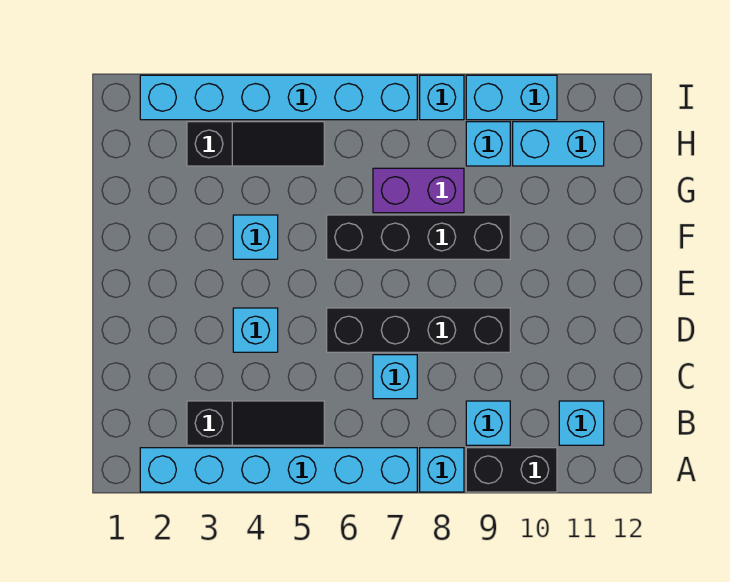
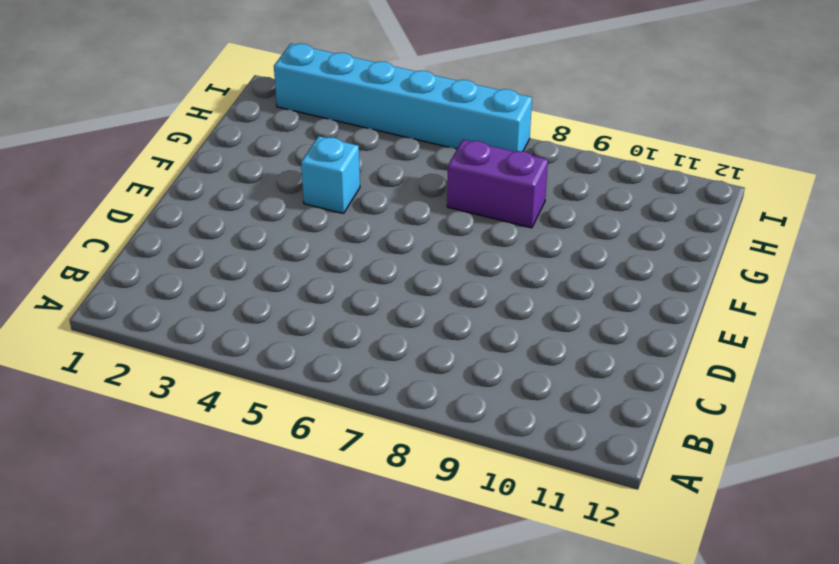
none -> cyan brick A2:A7 level 1
none -> cyan brick A8 level 1
none -> black brick A9:A10 level 1

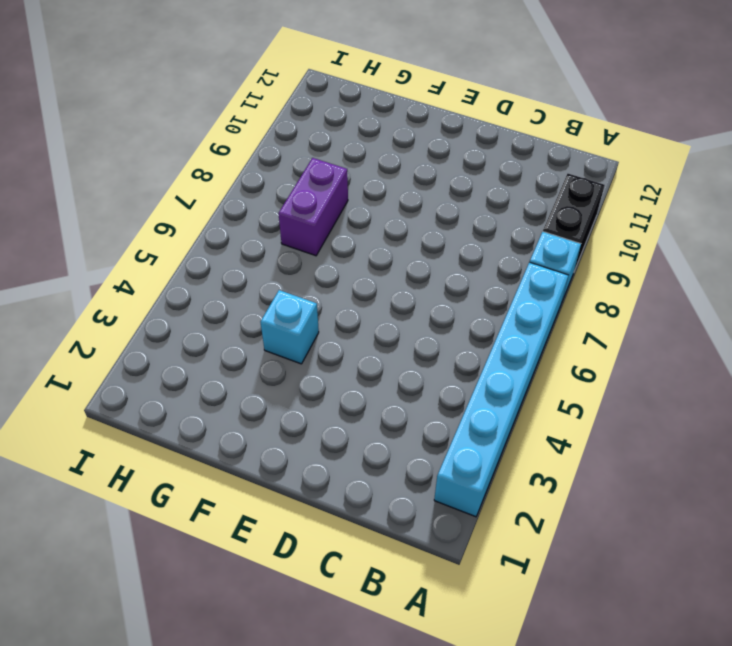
none -> black slope B3:B5 level 1 top 3
none -> cyan brick B9 level 1
none -> cyan brick B11 level 1

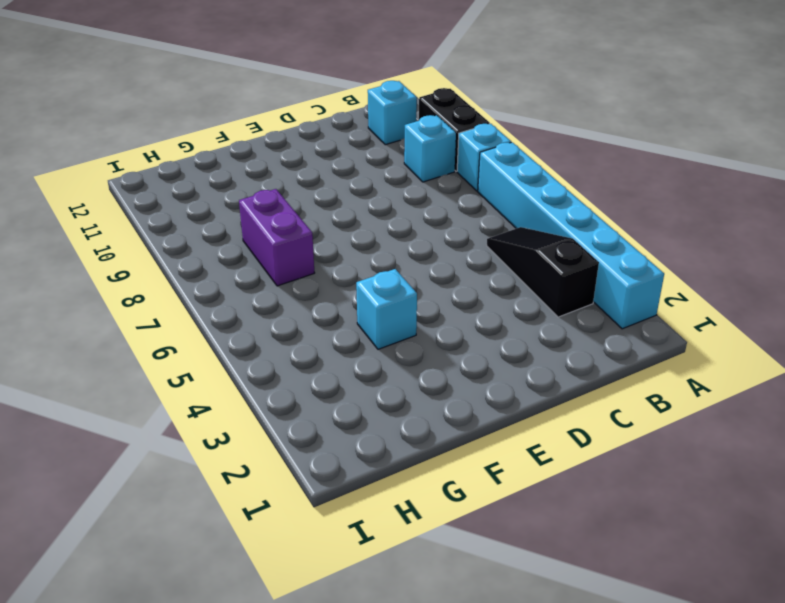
none -> cyan brick C7 level 1
none -> cyan brick D4 level 1
none -> black brick D6:D9 level 1

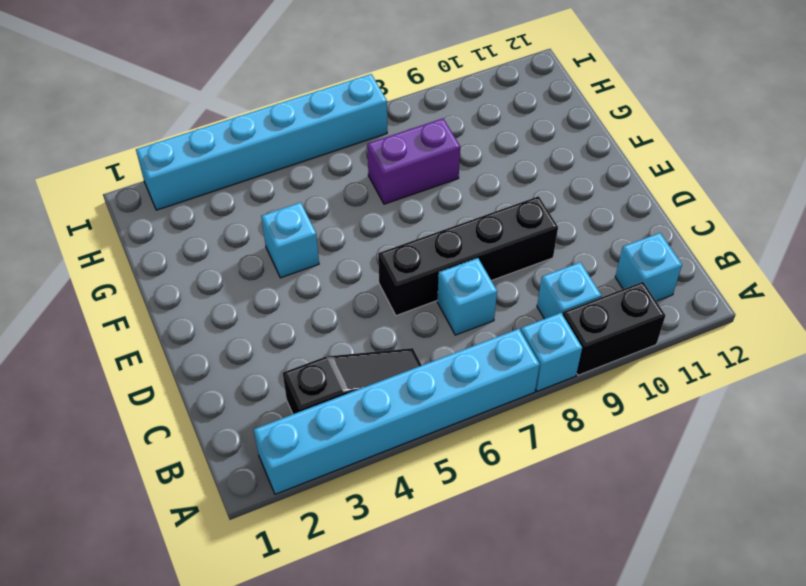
none -> cyan brick D4 level 1
none -> black brick F6:F9 level 1
none -> black slope H3:H5 level 1 top 3

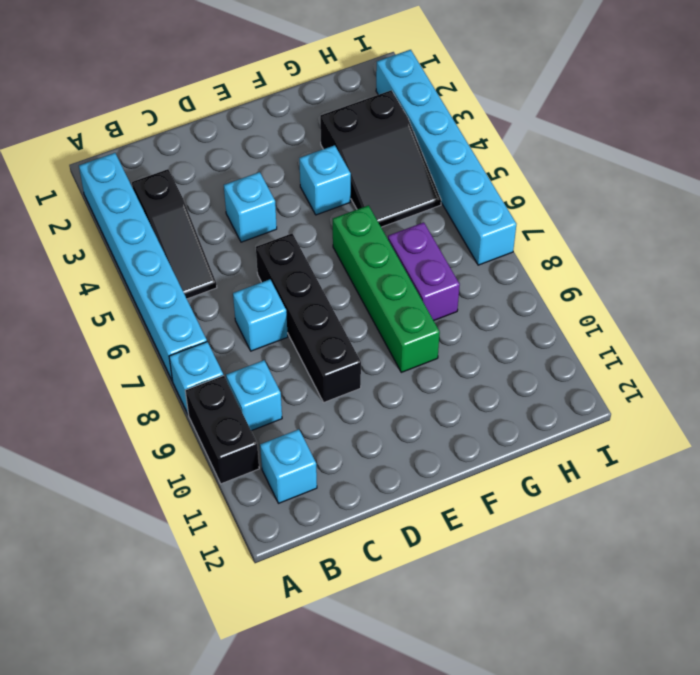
green brick F6:F9 level 1 -> black brick F6:F9 level 1
black slope G3:H5 level 1 top 3 -> black slope H3:H5 level 1 top 3
none -> cyan brick H9 level 1
none -> cyan brick H10:H11 level 1
none -> cyan brick I8 level 1

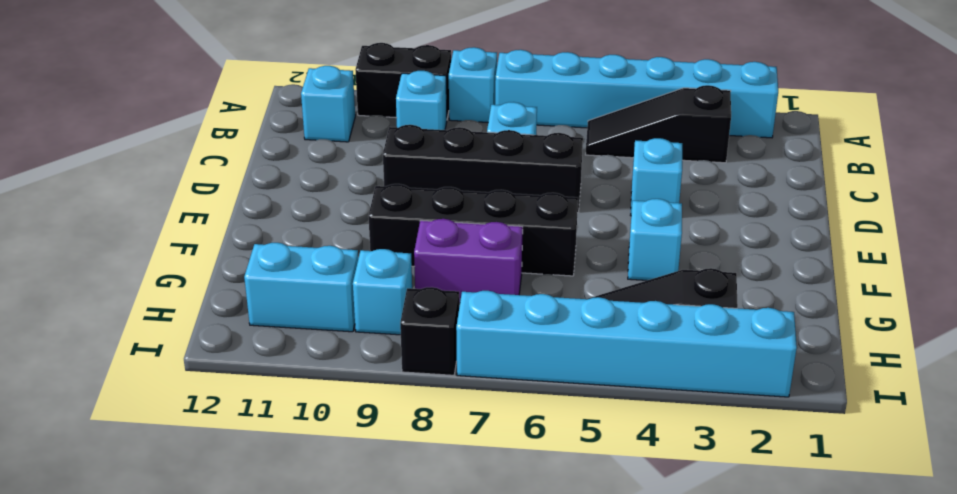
black brick I8 level 1 -> cyan brick I8 level 1
none -> cyan brick I9:I10 level 1

